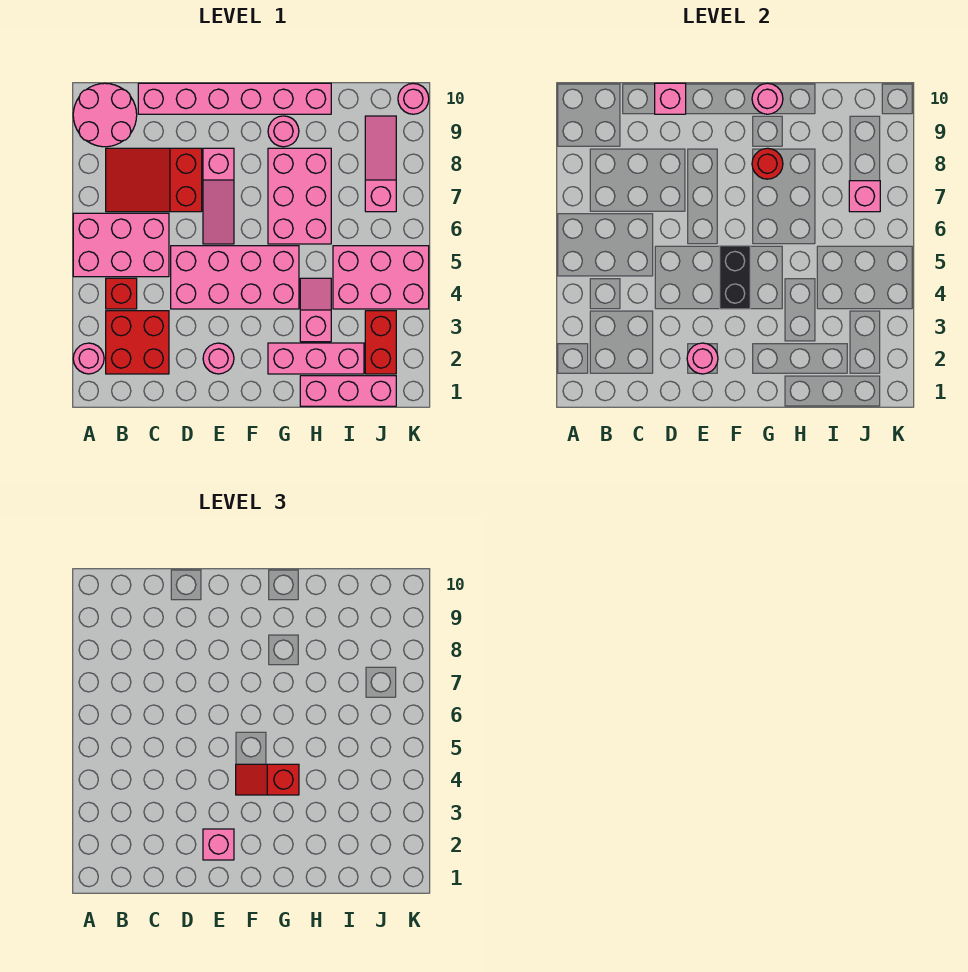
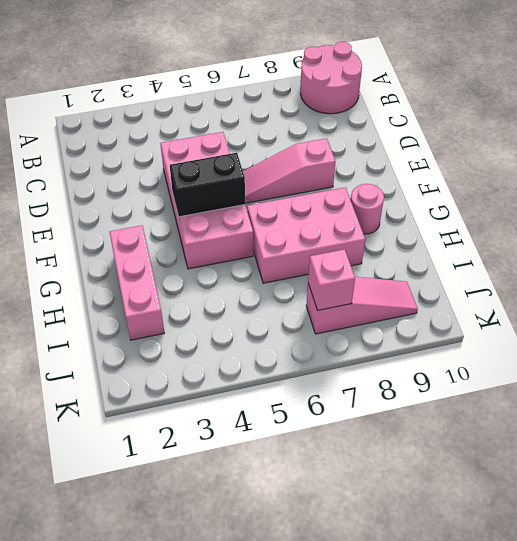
none -> pink round brick A2 level 1
none -> pink brick A5:C6 level 1
none -> red brick B2:C3 level 1

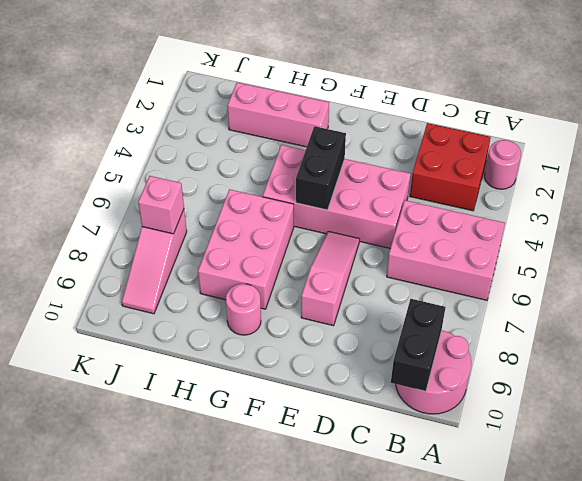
black brick B9:B10 level 2 -> none
none -> red brick B4 level 1
none -> red slope B7:D8 level 1 top D
none -> pink brick C10:H10 level 1

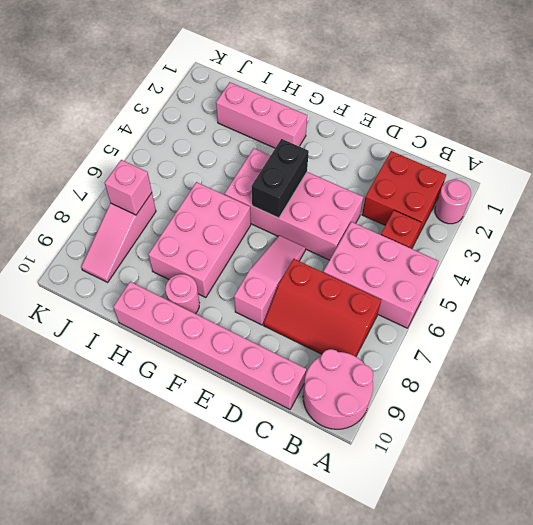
red slope B7:D8 level 1 top 7 -> red slope B7:D8 level 1 top D
none -> pink round brick E2 level 1
none -> pink brick H1:J1 level 1
none -> pink slope H3:H4 level 1 top 3

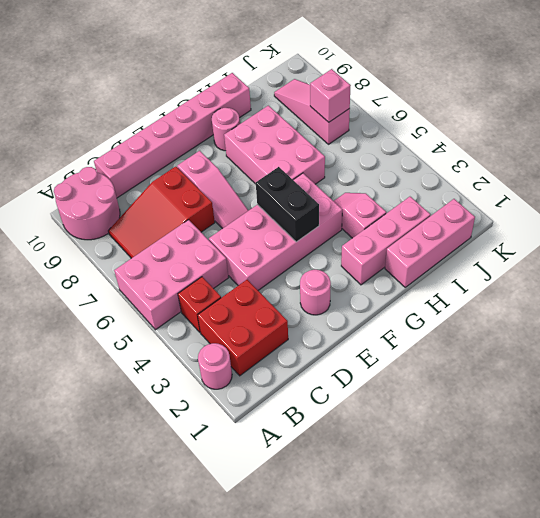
none -> pink brick I4:K5 level 1
none -> red brick J2:J3 level 1
none -> pink round brick K10 level 1

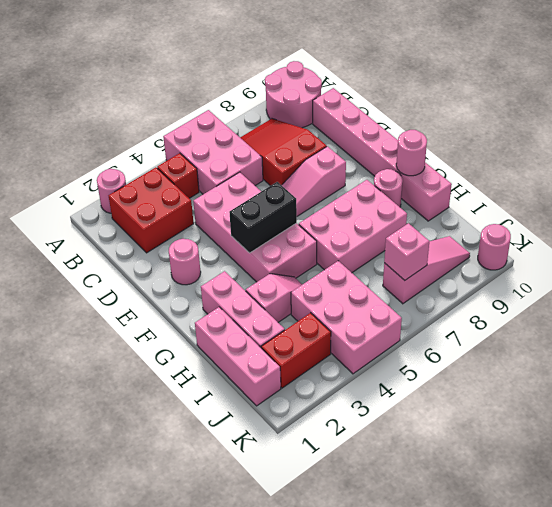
none -> pink brick D10 level 2
none -> pink round brick E2 level 2
none -> red round brick G8 level 2

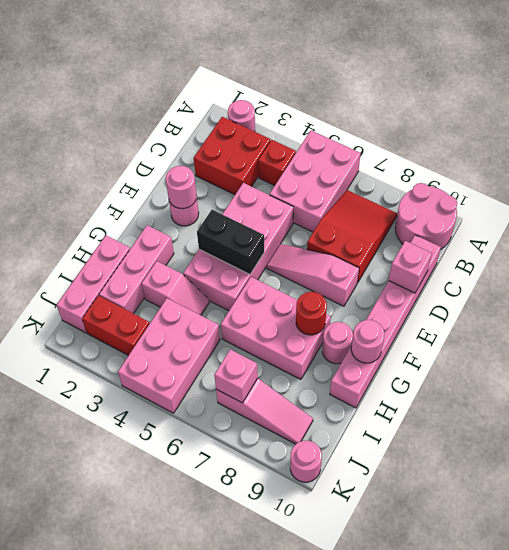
none -> pink brick E2 level 3
none -> red slope F4:G4 level 3 top G

